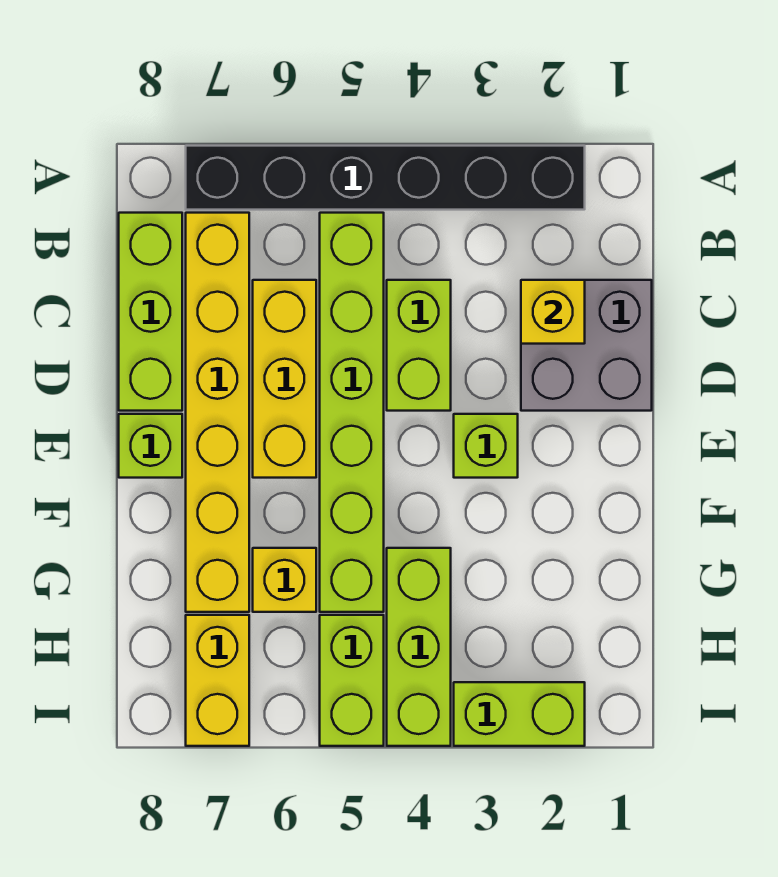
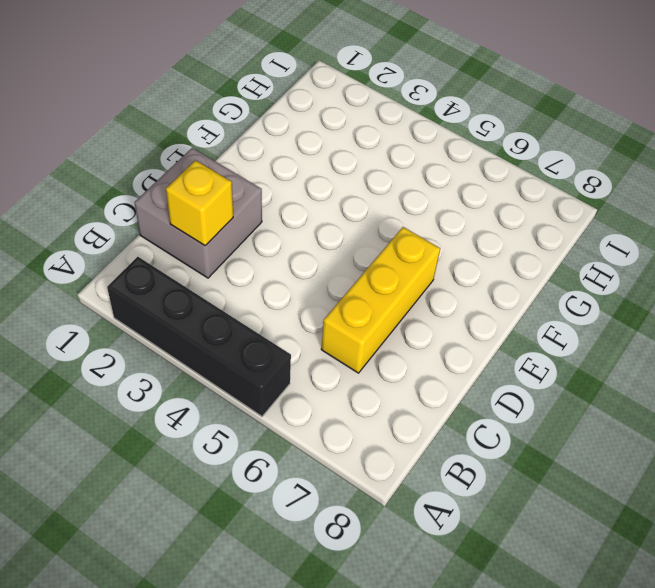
black brick A2:A5 level 1 -> black brick A2:A7 level 1
none -> lime brick B5:G5 level 1
none -> yellow brick B7:G7 level 1
none -> lime brick B8:D8 level 1

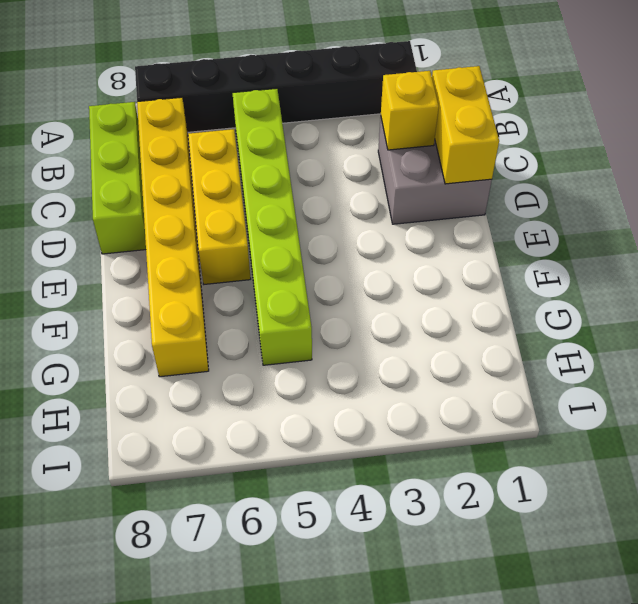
yellow brick C1:D1 level 2 -> yellow brick H7:I7 level 1
none -> lime brick C4:D4 level 1
none -> lime brick E3 level 1
none -> lime brick E8 level 1

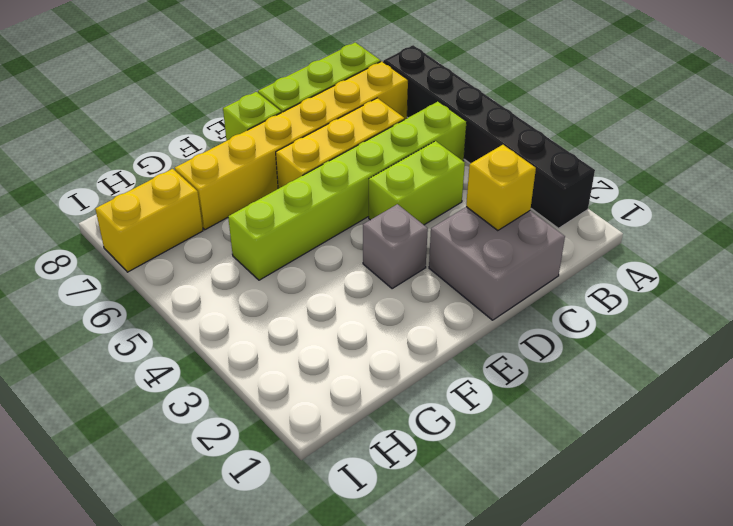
grey brick E3 level 1 -> lime brick E3 level 1
none -> lime brick G4:I4 level 1
none -> yellow brick G6 level 1
none -> lime brick H5:I5 level 1

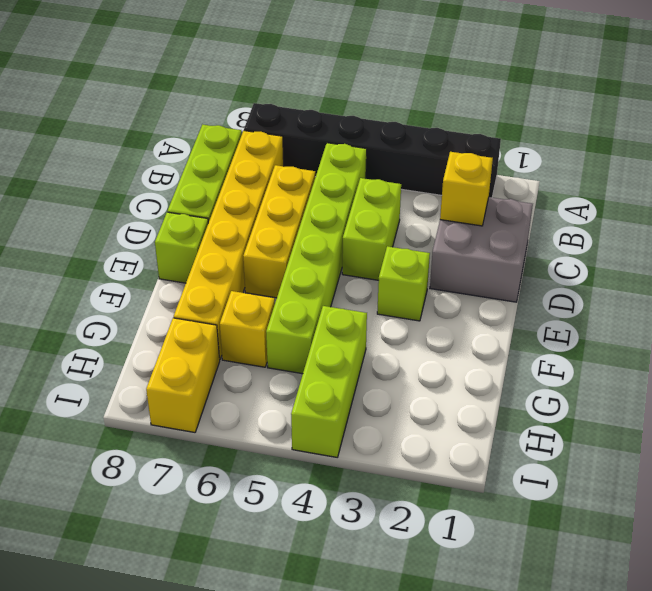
none -> lime brick H5:I5 level 1
none -> lime brick I2:I3 level 1

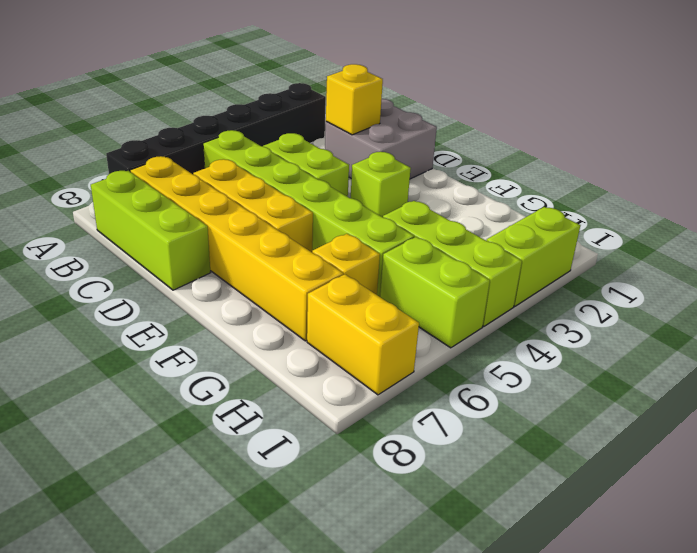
none -> lime brick E8 level 1

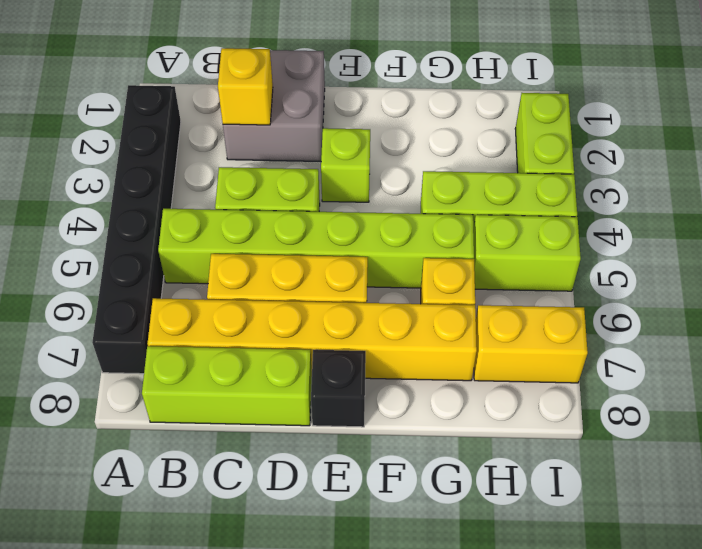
black brick E8 level 1 -> lime brick E8 level 1

